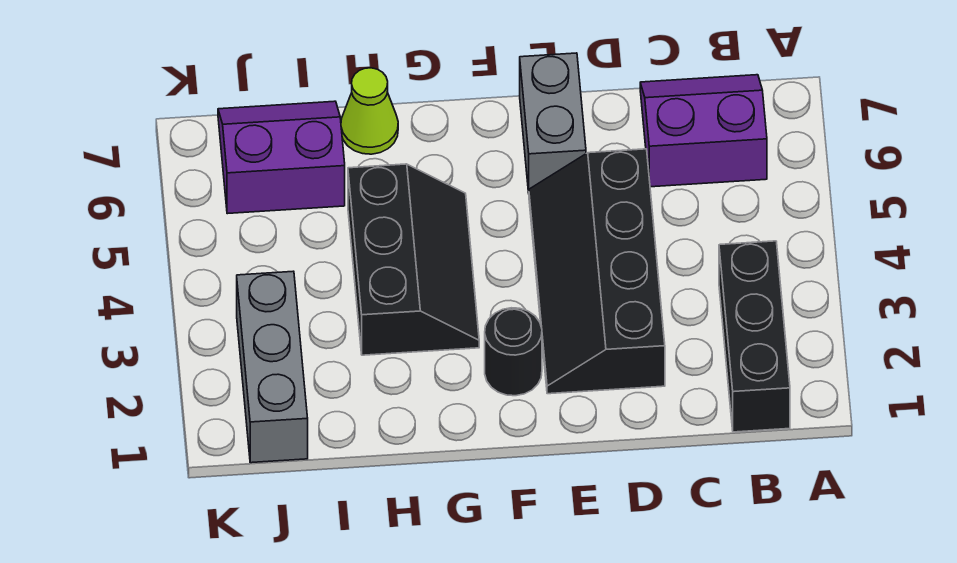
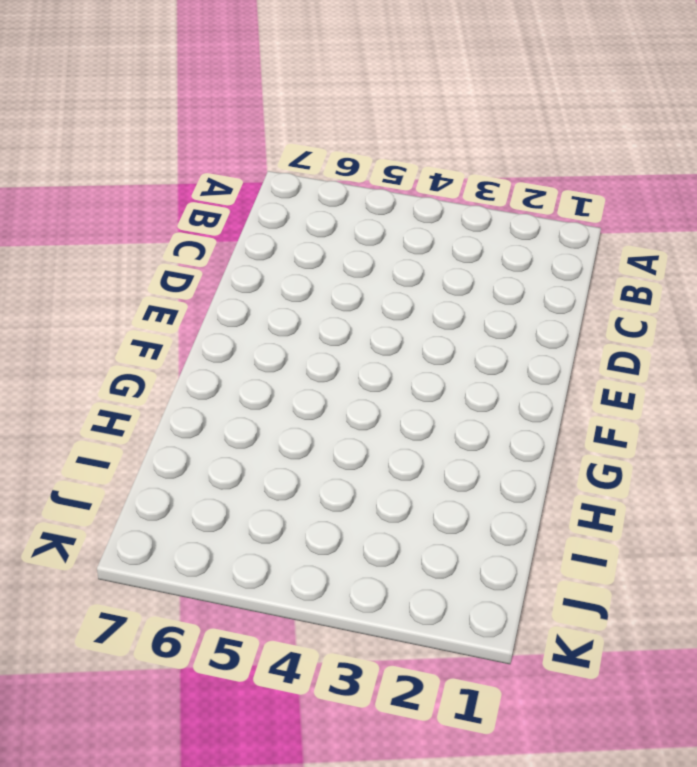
none -> black brick B1:B3 level 1
none -> purple slope B6:C7 level 1 top 6

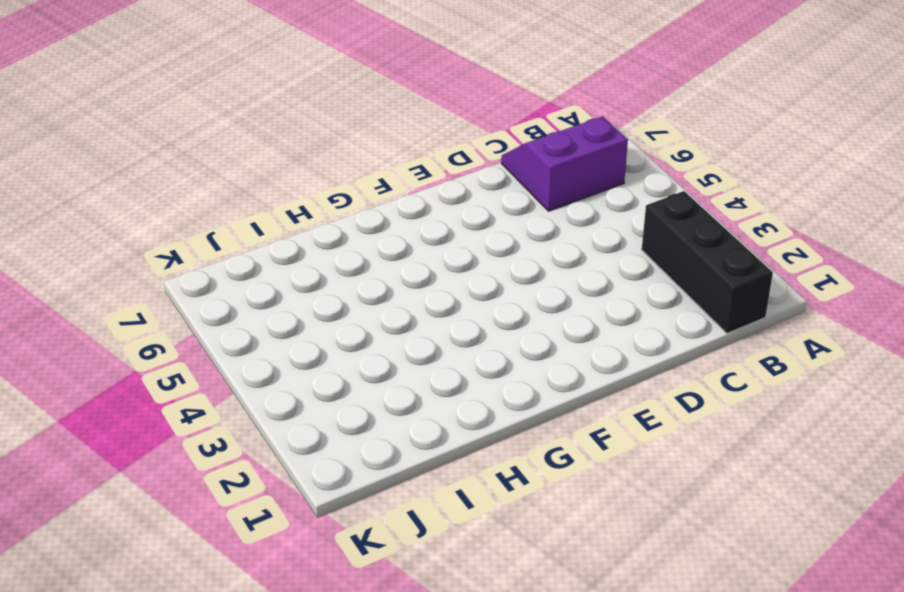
none -> black slope D2:E5 level 1 top D
none -> grey brick E6:E7 level 1

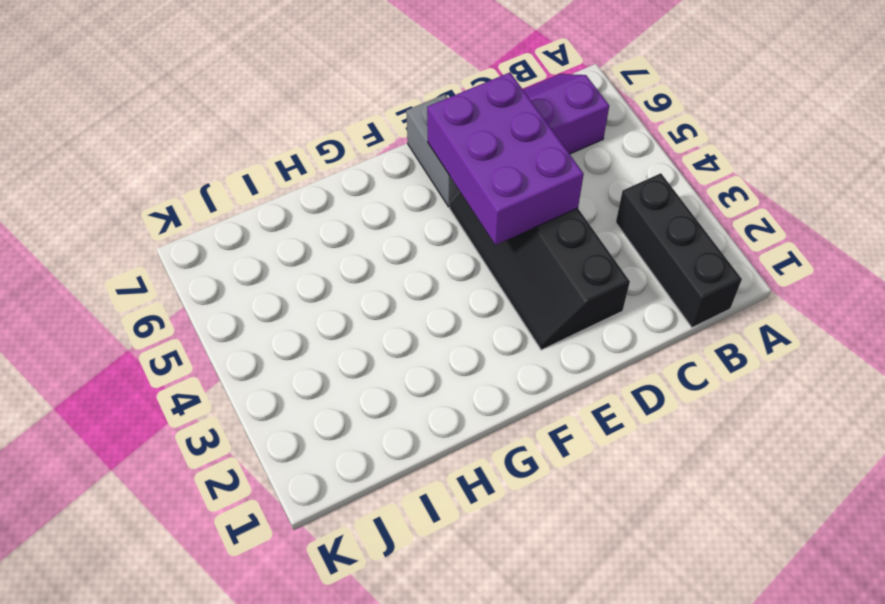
purple brick D4:E6 level 2 -> none
none -> black round brick F2 level 1
none -> black slope G3:H5 level 1 top H

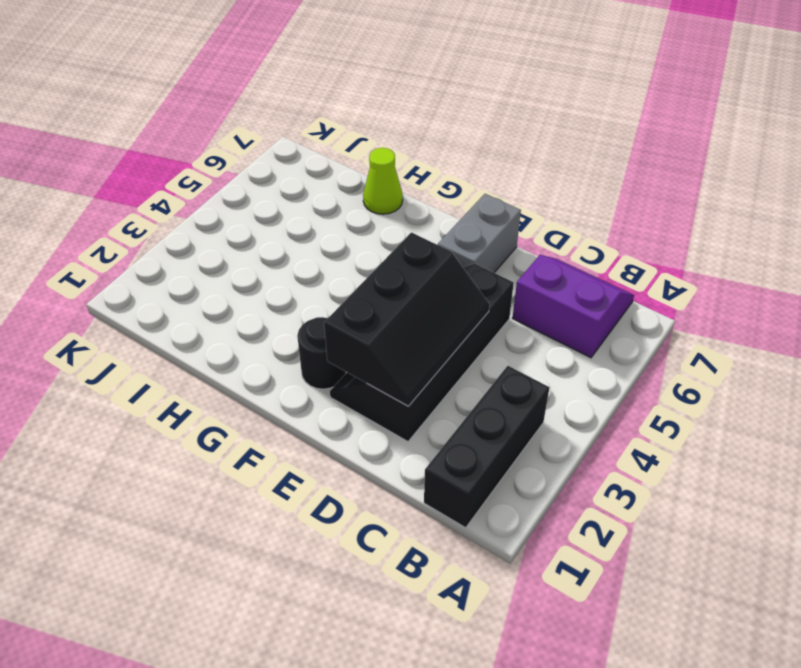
black slope D2:E4 level 2 top E -> black slope G3:H5 level 1 top H
none -> purple slope I6:J7 level 1 top 6
none -> grey brick J1:J3 level 1

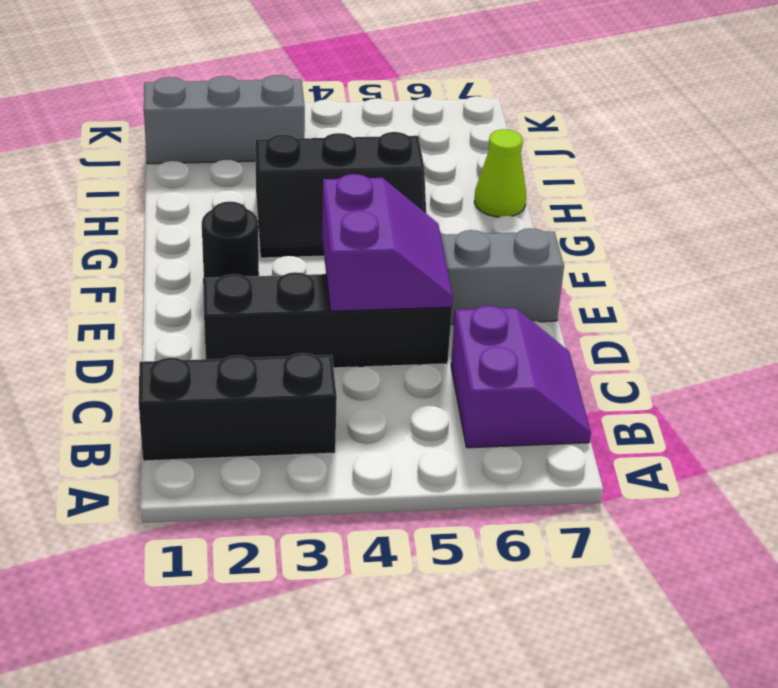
purple slope D4:E5 level 2 top 4 -> purple slope I6:J7 level 1 top 6

